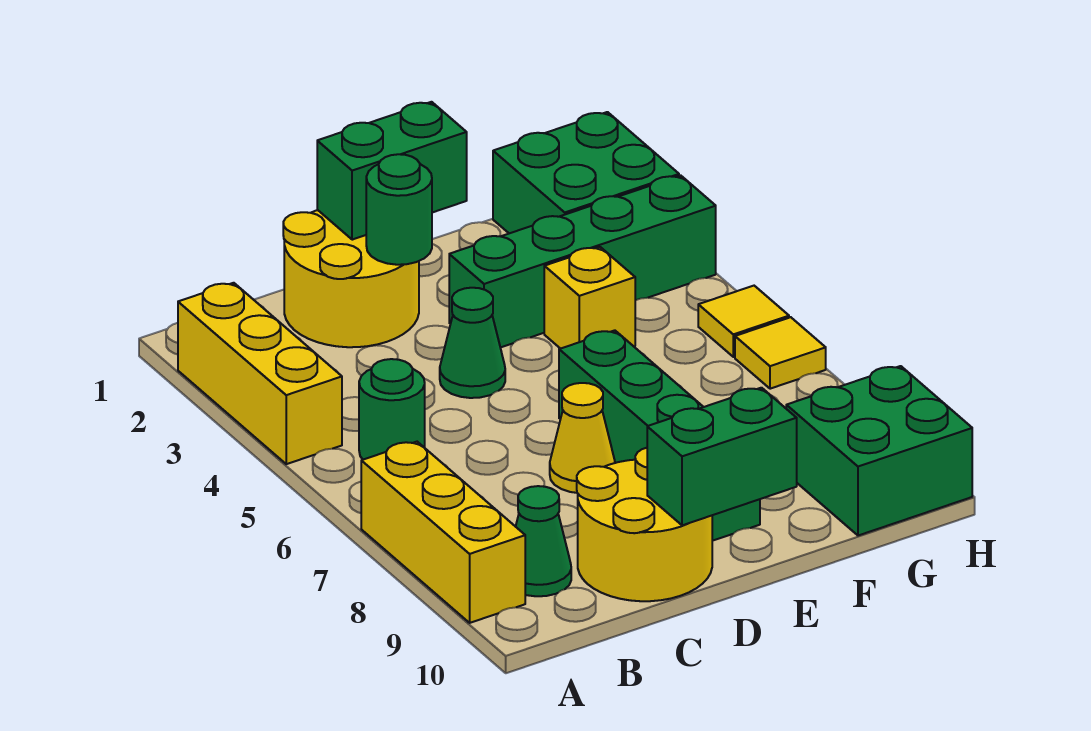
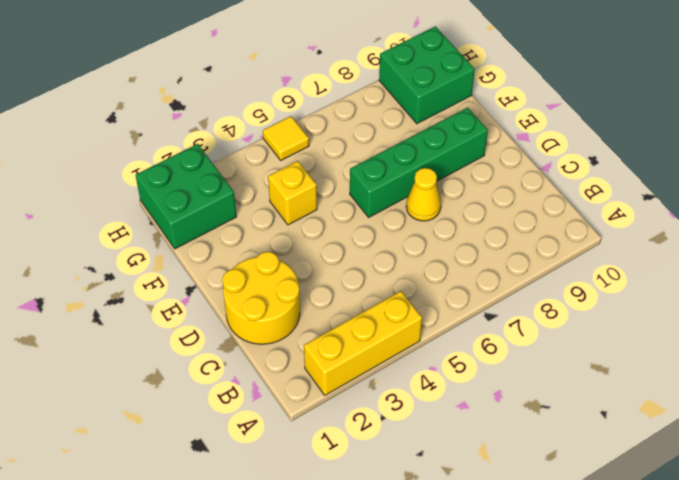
none -> yellow brick A7:A9 level 1
none -> green round brick B5 level 1
none -> green cone B9 level 1

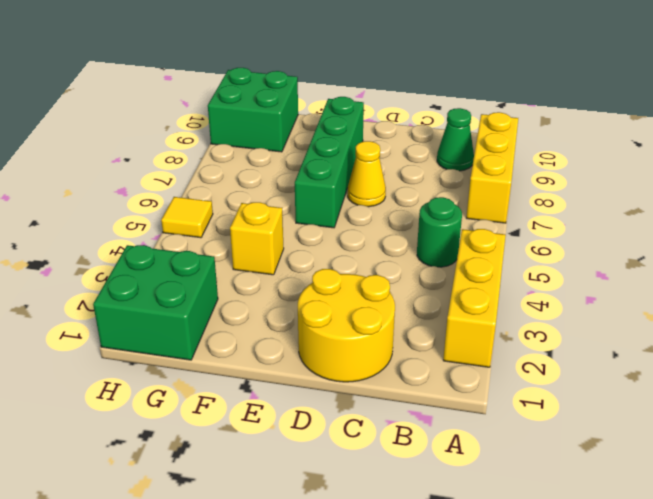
none -> yellow round brick C9:D10 level 1
none -> green cone D4 level 1
none -> green brick E3:H3 level 1

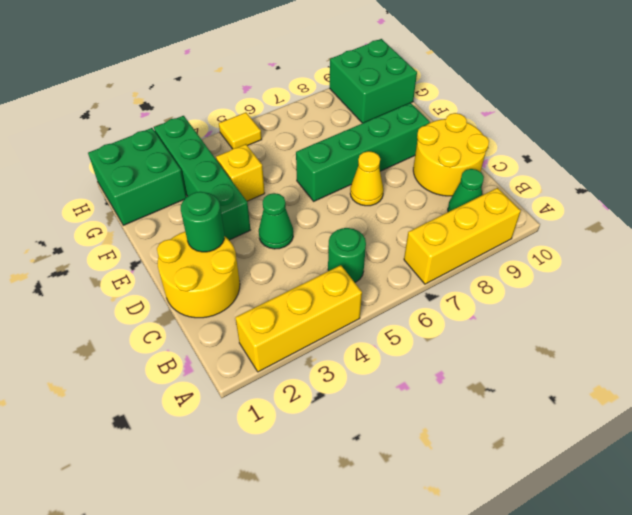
none -> yellow tile H6 level 1
none -> green brick D1:E1 level 2
none -> green brick D10:E10 level 2

